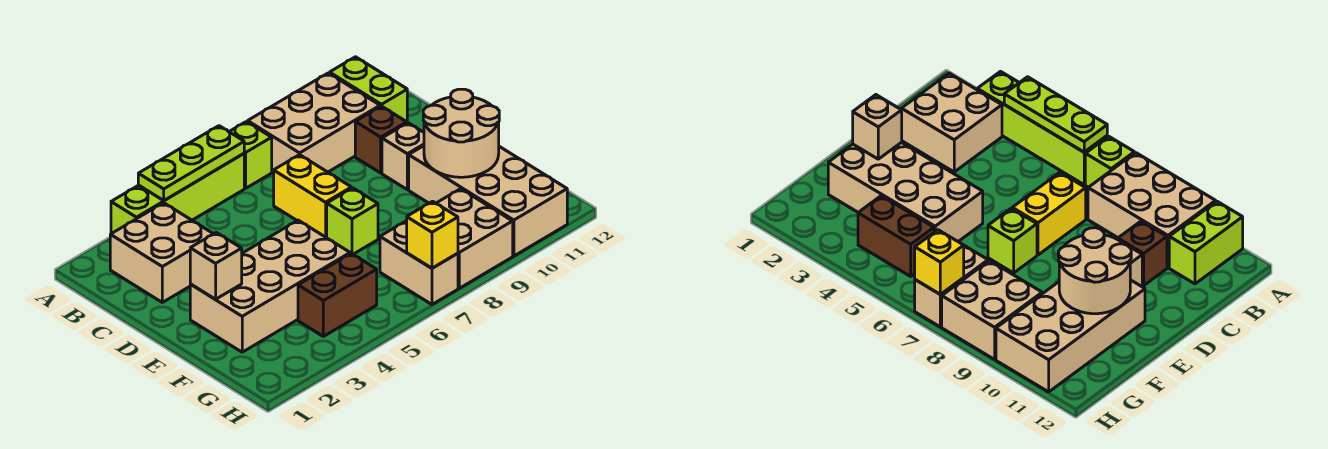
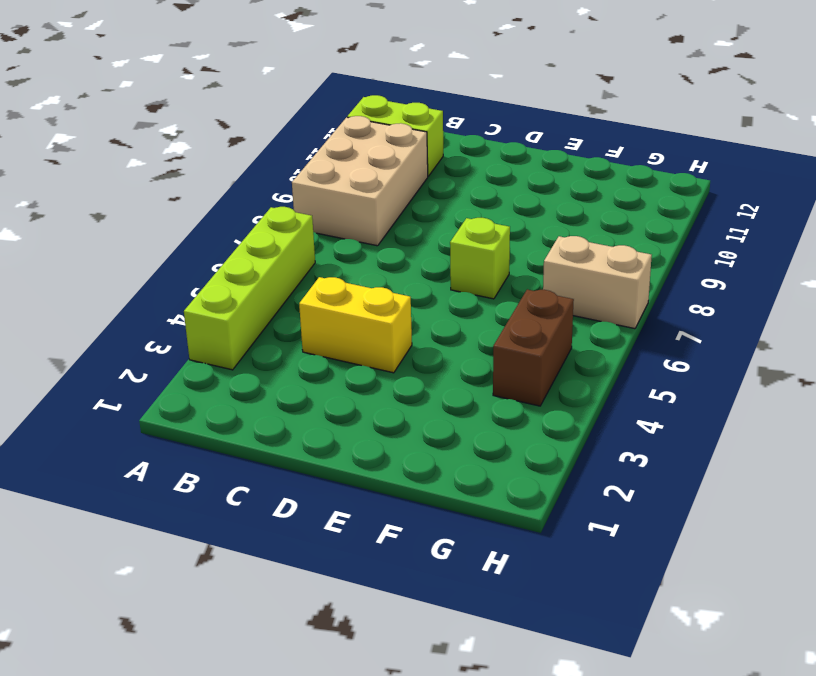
yellow brick C4:D4 level 1 -> yellow brick C7:D7 level 1
none -> lime brick A7 level 1
none -> tan brick B2:C3 level 1
none -> brown brick C10 level 1

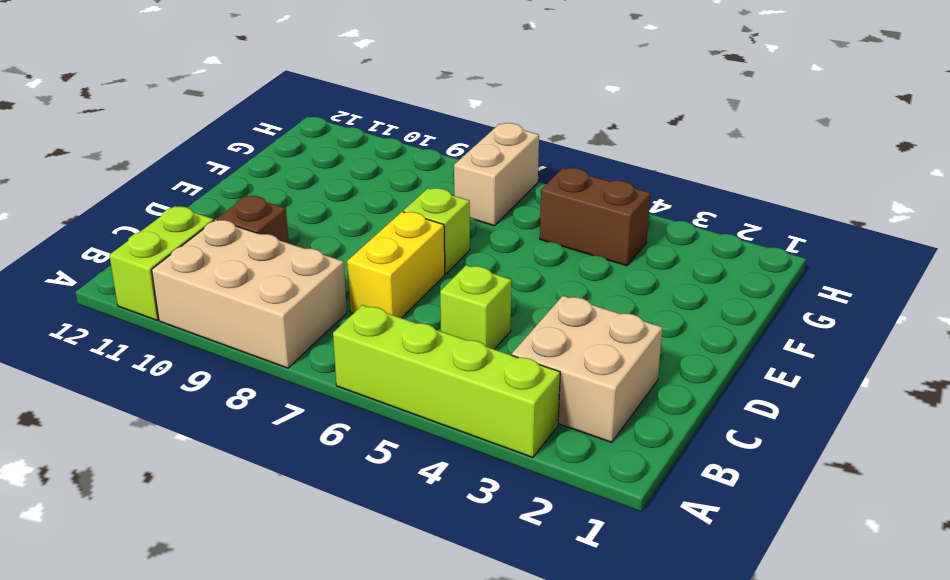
lime brick C5 level 1 -> lime brick A7 level 1
none -> tan brick D10 level 1
none -> tan brick E2:F5 level 1
none -> tan brick E10:H11 level 1

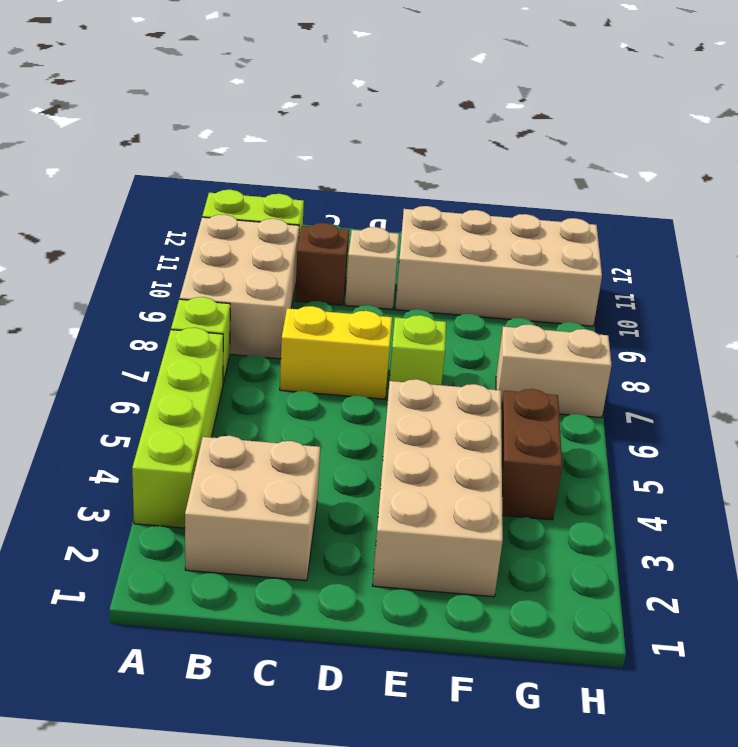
none -> tan brick G8:H9 level 1
none -> lime plate A4:A6 level 2
none -> tan brick E2 level 2

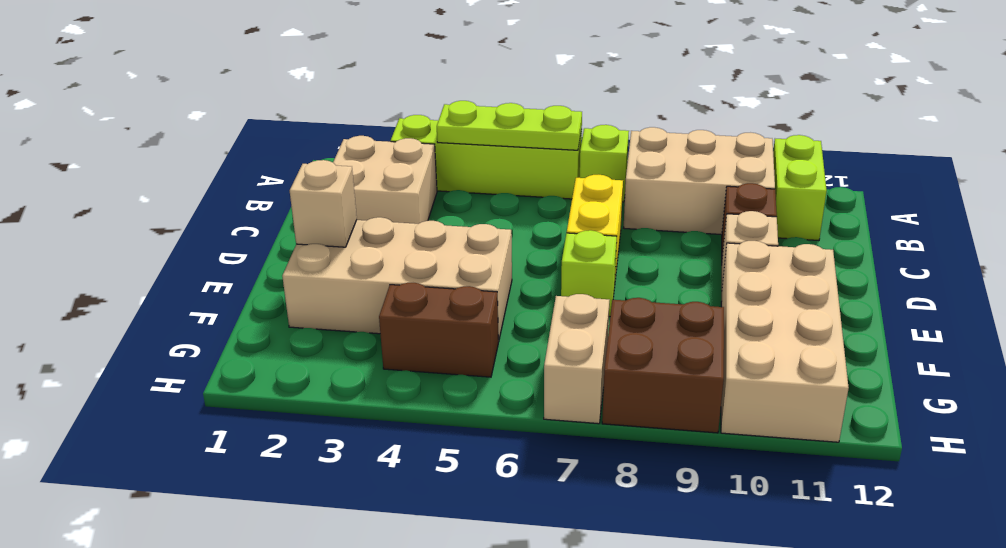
brown brick G8:H9 level 1 -> tan brick G8:H9 level 1
none -> tan round brick E10:F11 level 2
none -> yellow brick H7 level 2

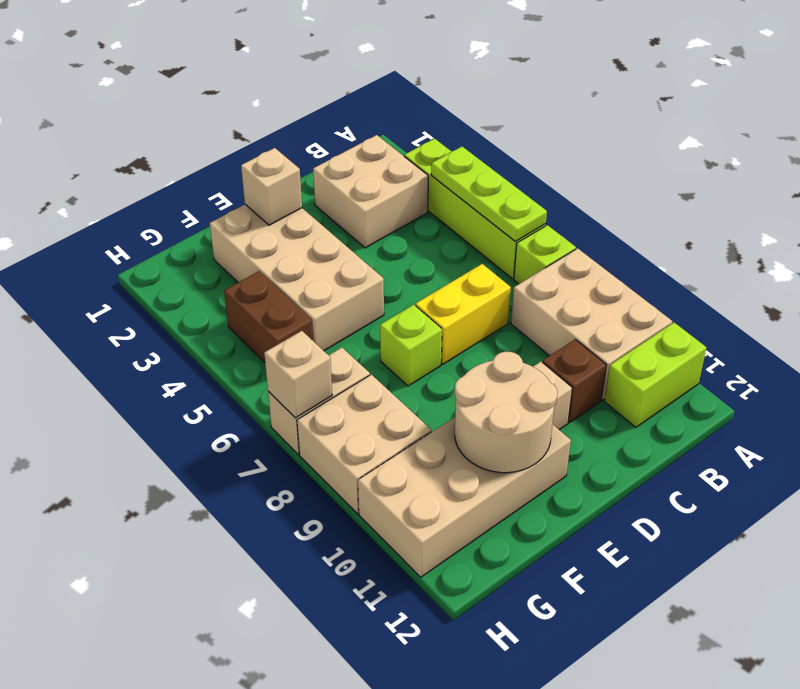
tan brick H7 level 2 -> yellow brick H7 level 2

